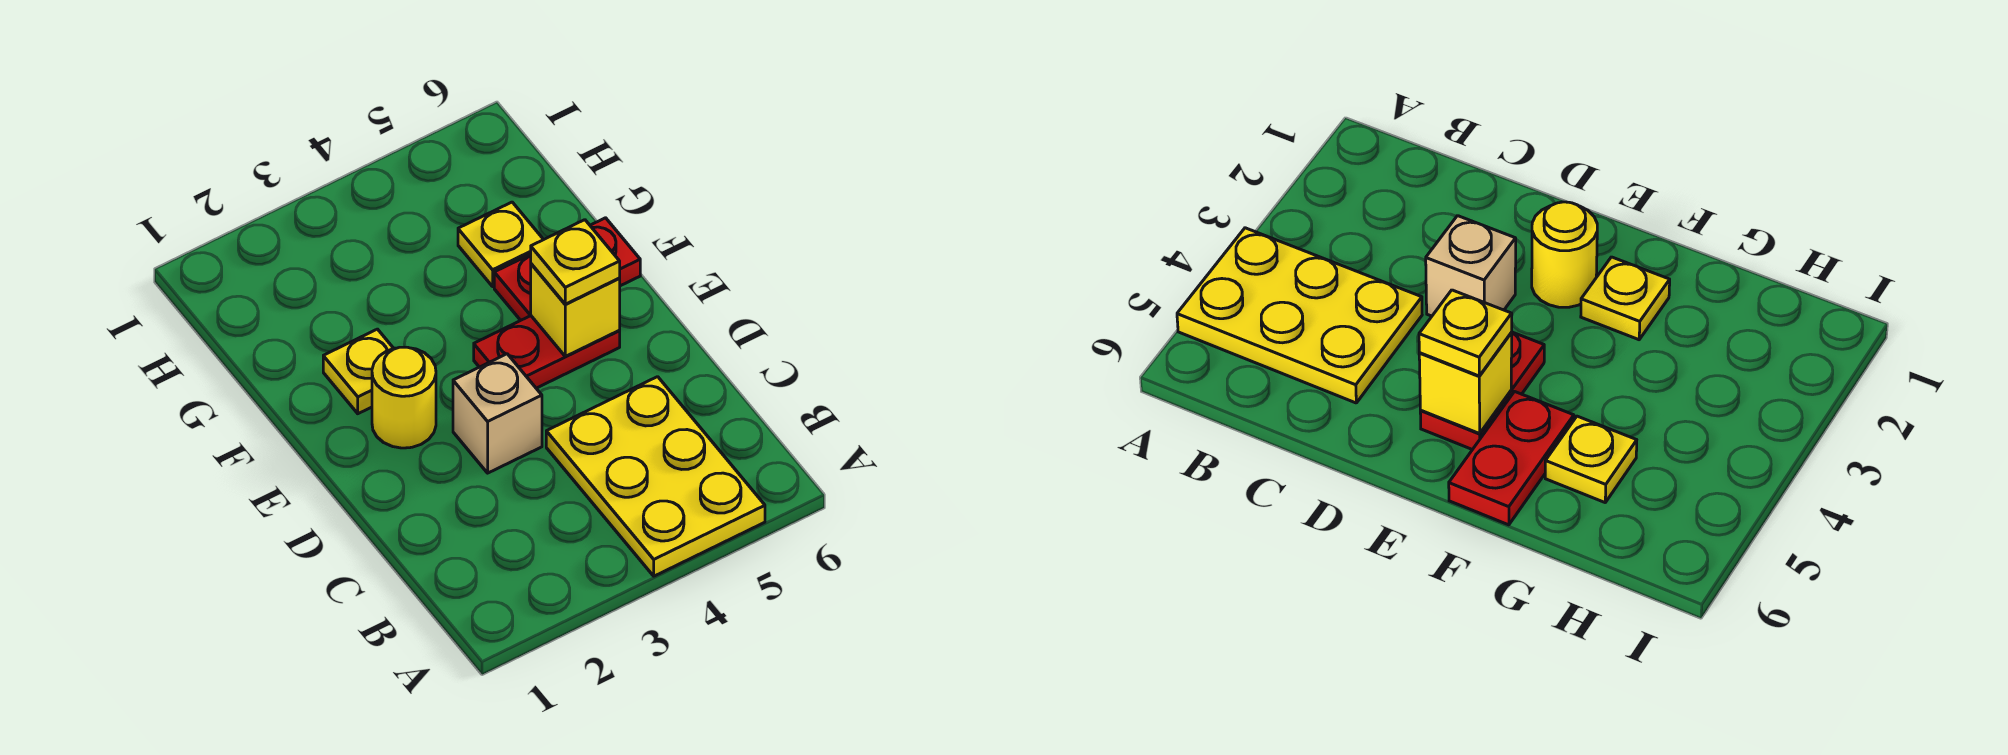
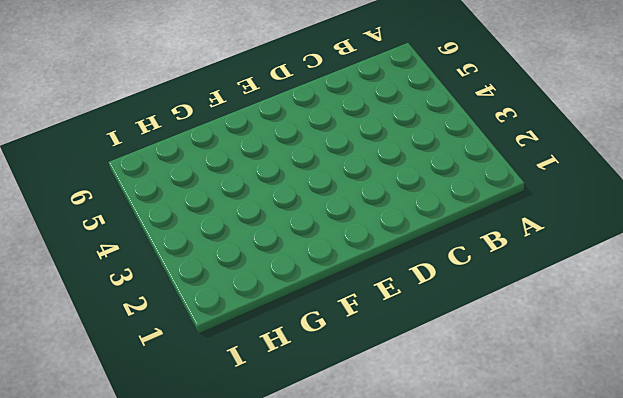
none -> yellow plate A4:C5 level 1
none -> tan brick D3 level 1

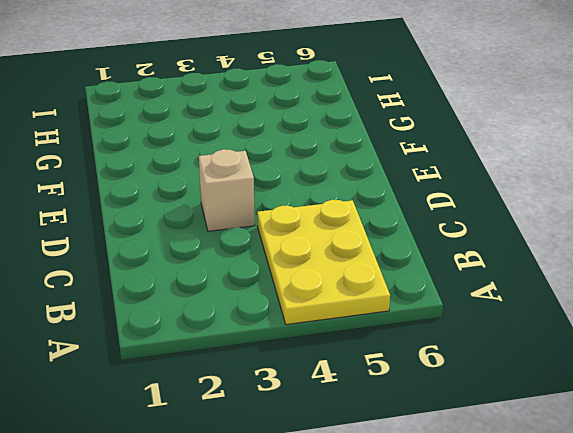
none -> yellow round brick E2 level 1
none -> red plate E4:E5 level 1

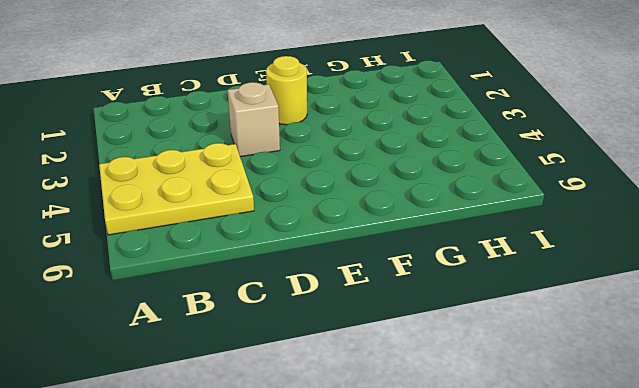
none -> red plate E4:E5 level 1
none -> yellow plate F2 level 1

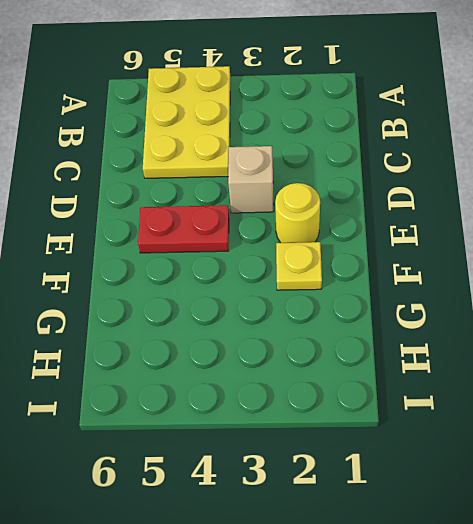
none -> red plate F5:F6 level 1
none -> yellow plate G5 level 1

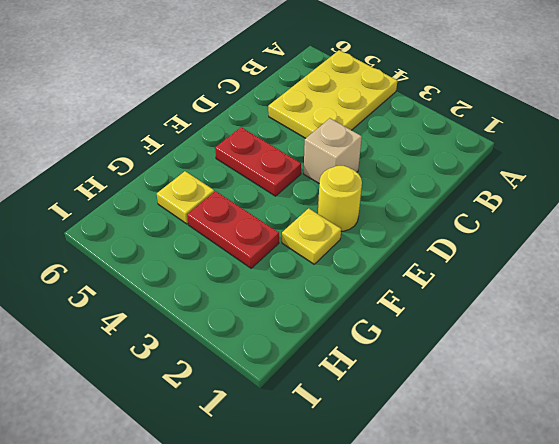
red plate G3:G4 level 1 -> red plate F5:F6 level 1
none -> yellow brick E5 level 2
none -> yellow plate E5 level 3

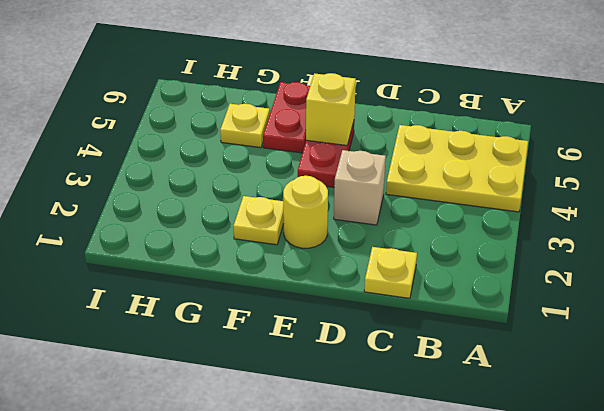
yellow plate C1 level 1 -> yellow plate E5 level 3

